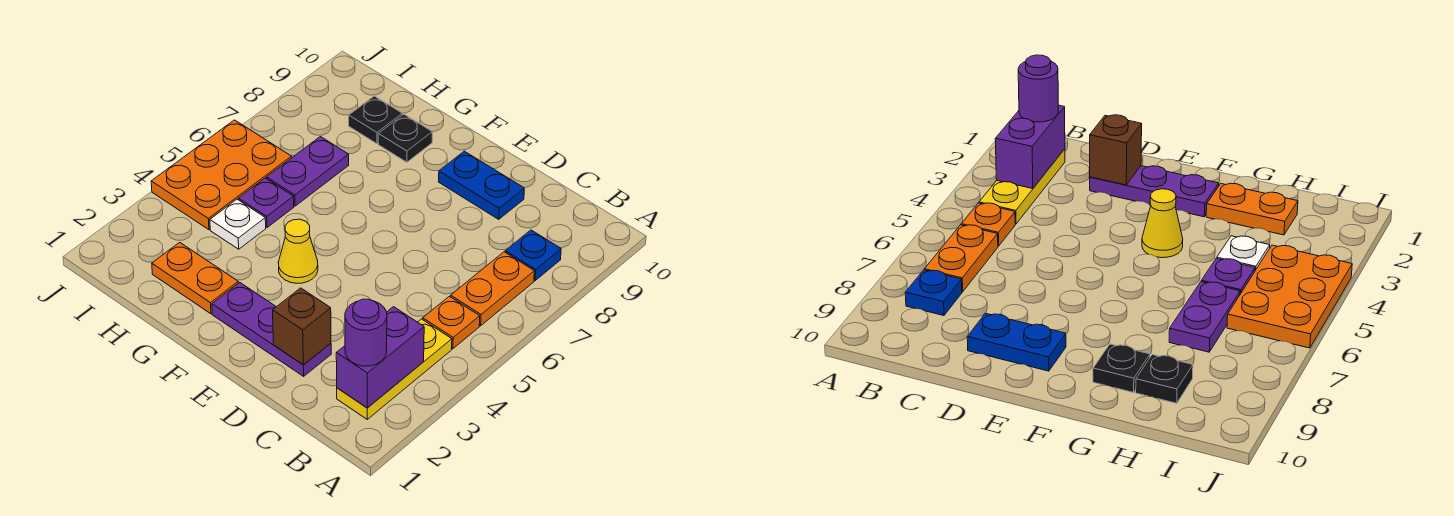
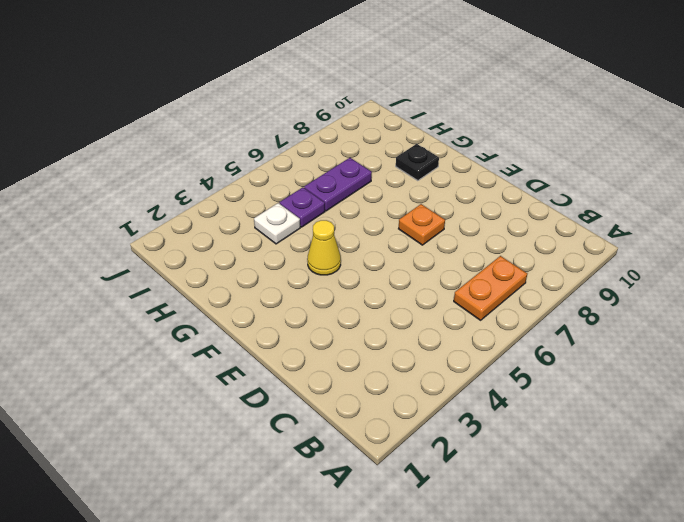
orange plate E7 level 1 -> orange plate B5 level 1
none -> yellow plate B2:B4 level 1
none -> blue plate B8 level 1
none -> purple plate D2:F2 level 1

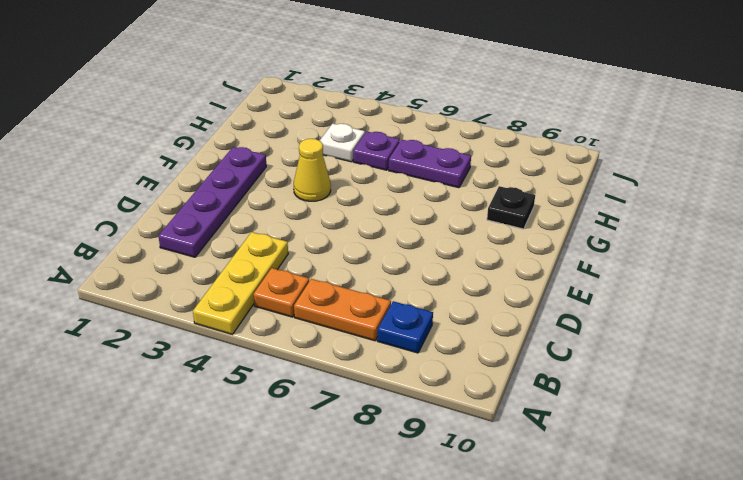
yellow plate A4:C4 level 1 -> yellow plate B2:B4 level 1
purple plate C2:F2 level 1 -> purple plate D2:F2 level 1
none -> blue plate D9:E9 level 1
none -> orange plate G2:H2 level 1
none -> black plate H9 level 1

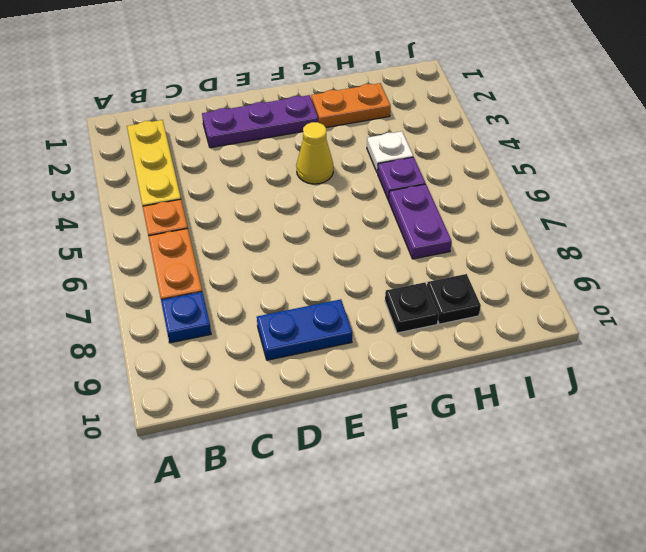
none -> orange plate I4:J6 level 1
none -> purple brick B2:B3 level 2
none -> brown brick D2 level 2

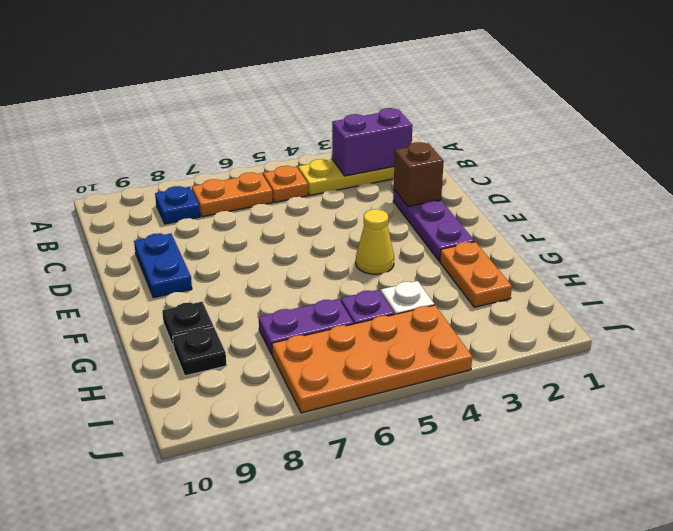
orange plate I4:J7 level 1 -> orange plate I4:J6 level 1
none -> purple round brick B2 level 3

